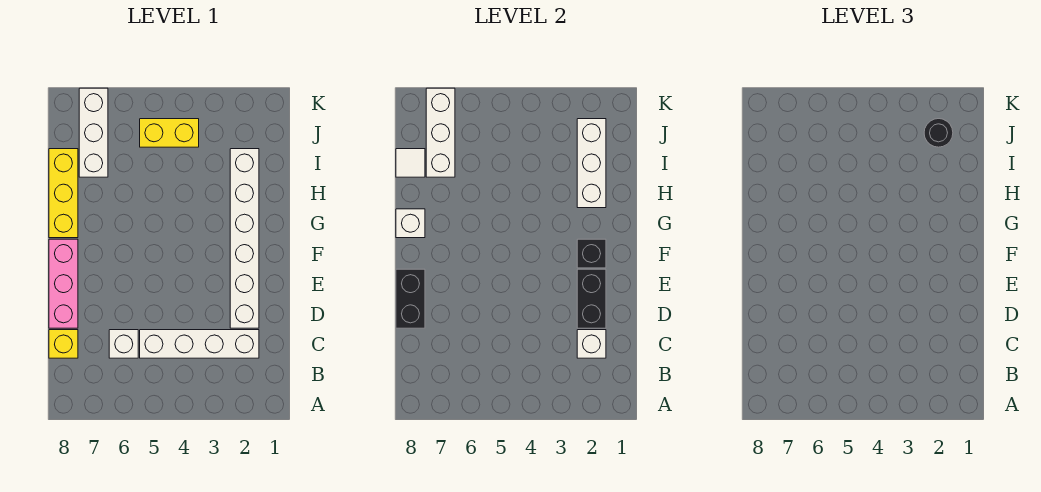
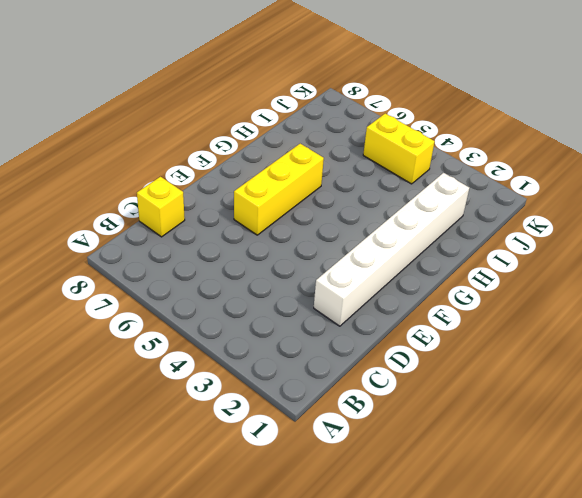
yellow brick E6:G6 level 1 -> yellow brick G8:I8 level 1
none -> white brick C2:C5 level 1
none -> white brick C6 level 1
none -> pink brick D8:F8 level 1

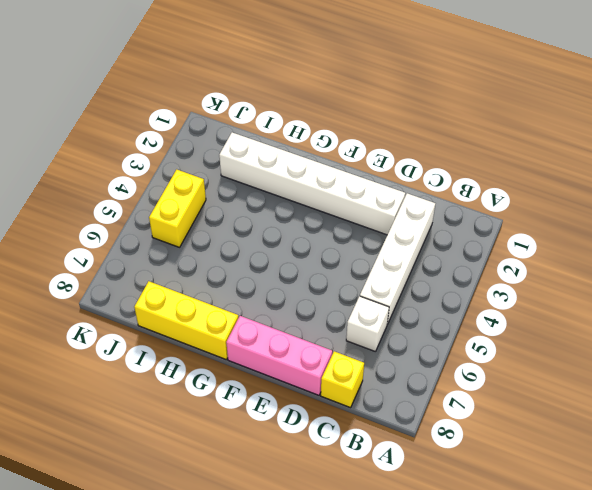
none -> white brick I7:K7 level 1
none -> white brick C2 level 2
none -> black brick D2:E2 level 2

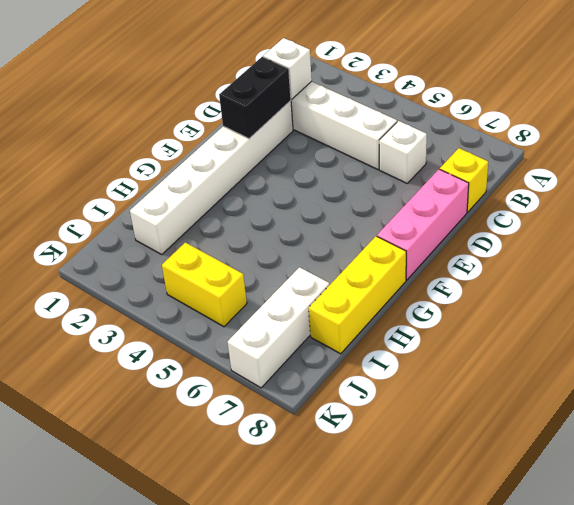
none -> black brick D8:E8 level 2
none -> black brick F2 level 2
none -> white brick G8 level 2

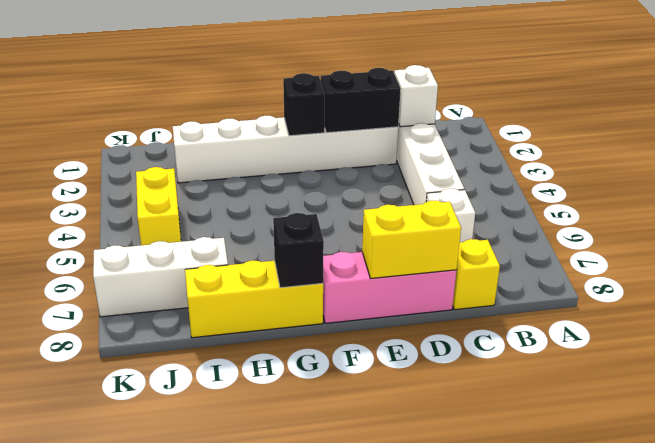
yellow brick D8:E8 level 2 -> black brick D8:E8 level 2
black brick G8 level 2 -> white brick G8 level 2
none -> white brick H2:J2 level 2
none -> white brick I7:K7 level 2
none -> white tile I8 level 2

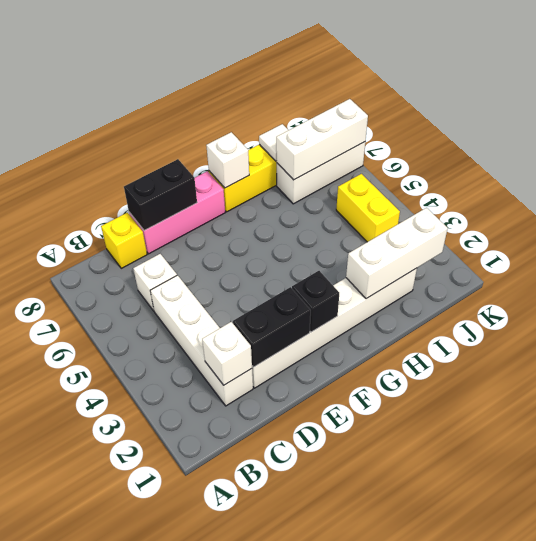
none -> black round brick J2 level 3

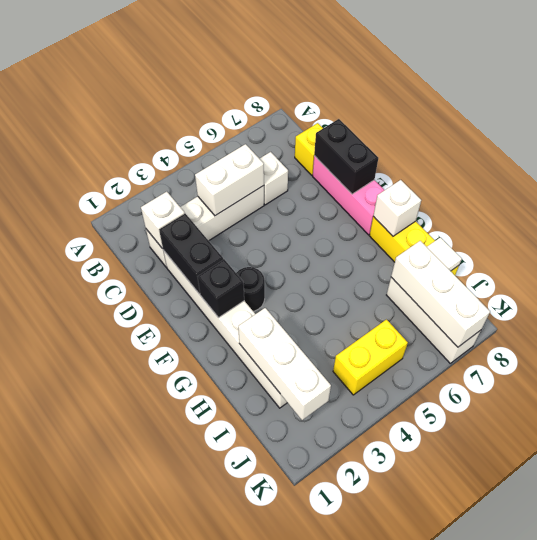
white brick C4:C5 level 2 -> none
black round brick F3 level 1 -> black round brick J2 level 3

